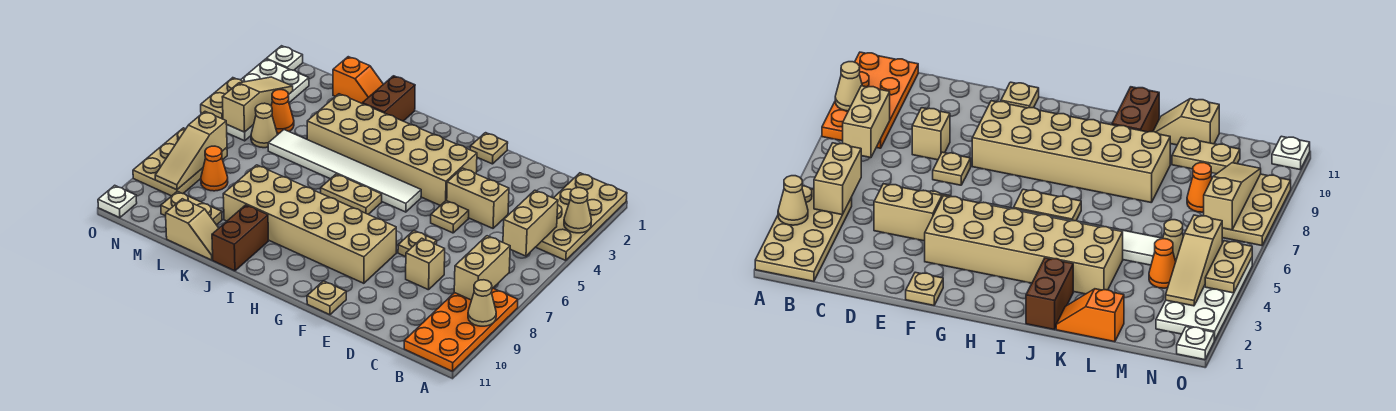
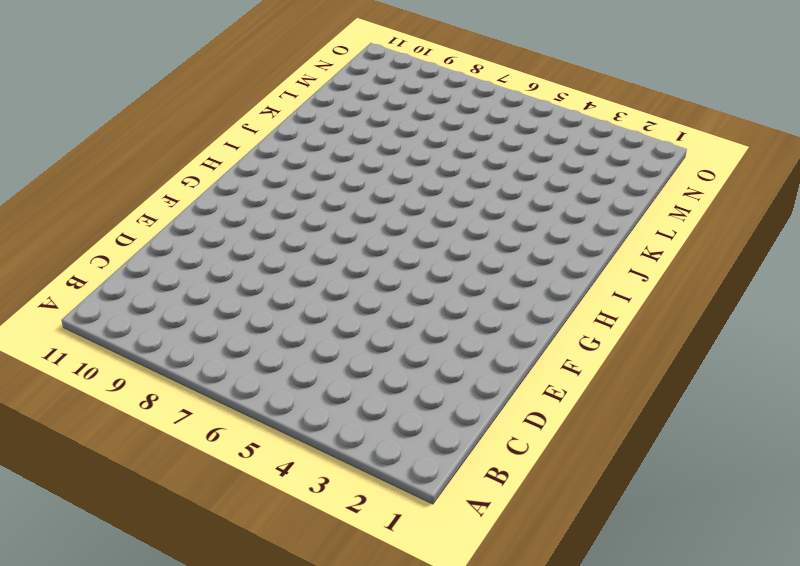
none -> tan plate A1:B4 level 1
none -> orange plate A8:B11 level 1
none -> tan brick D4:E4 level 1
none -> tan brick D8 level 1

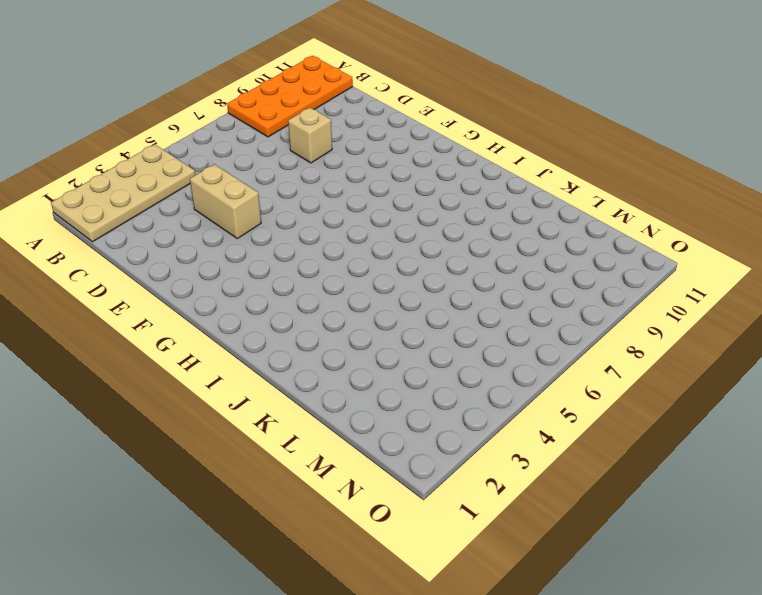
none -> tan plate E5 level 1
none -> tan plate E7 level 1
none -> tan plate F1 level 1
none -> tan brick F3:K4 level 1

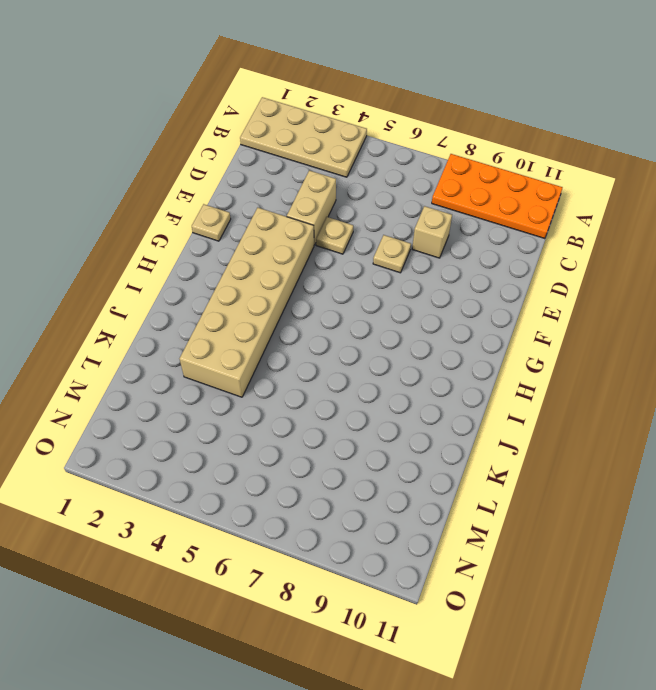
none -> tan brick F8:K9 level 1
none -> tan plate F11 level 1
none -> white tile G5:L5 level 1
none -> tan plate H6:I6 level 1

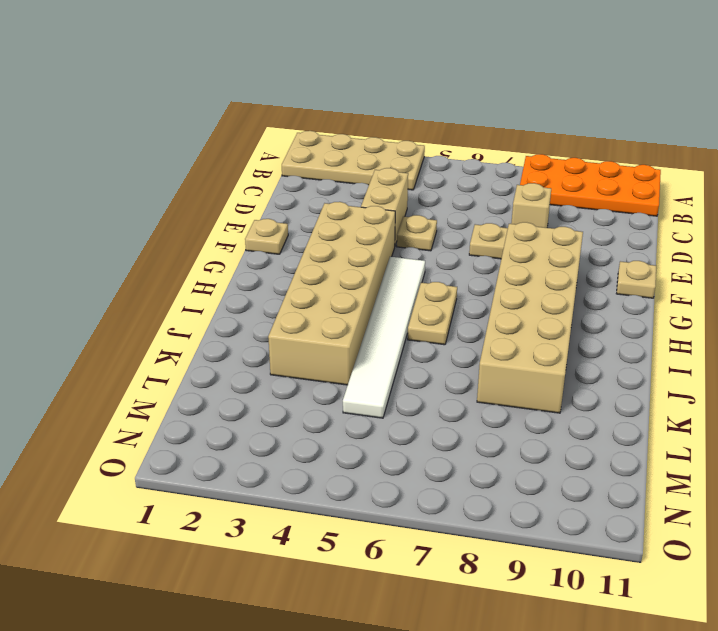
none -> brown brick J1:J2 level 1
none -> brown brick J10:J11 level 1
none -> orange slope K1:L1 level 1 top L
none -> tan slope K11:L11 level 1 top L

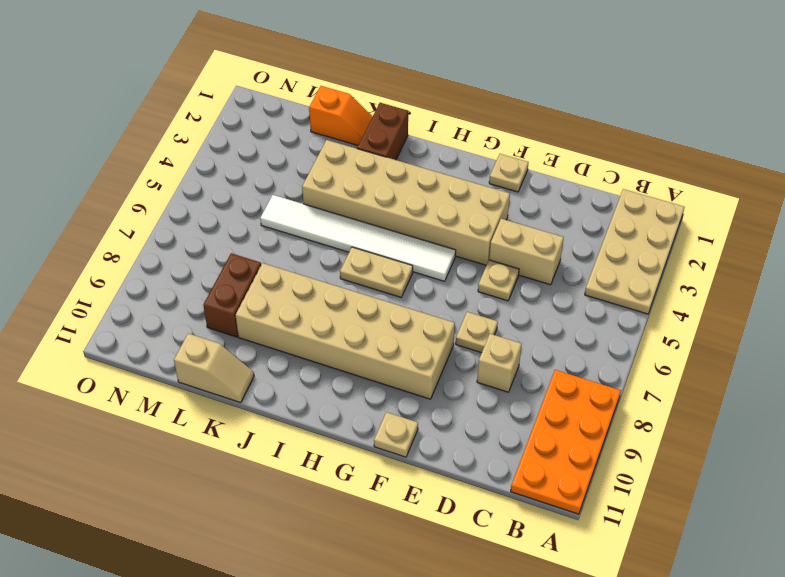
brown brick L8:L9 level 1 -> brown brick J10:J11 level 1
none -> tan plate L10:M10 level 1
none -> orange cone M4 level 1
none -> tan cone M5 level 1
none -> orange cone M8 level 1

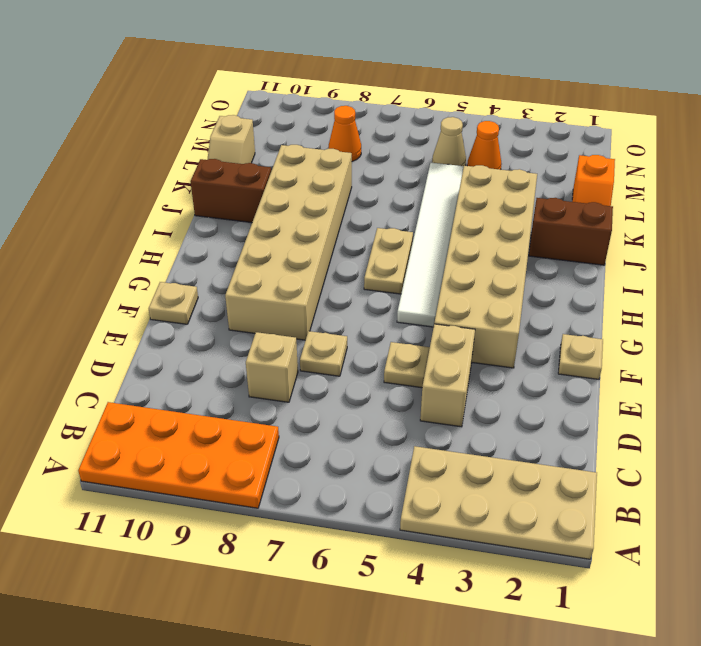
none -> tan plate L10:M10 level 1
none -> white plate N2:O5 level 1
none -> tan plate N7:O9 level 1
none -> white plate O1 level 1

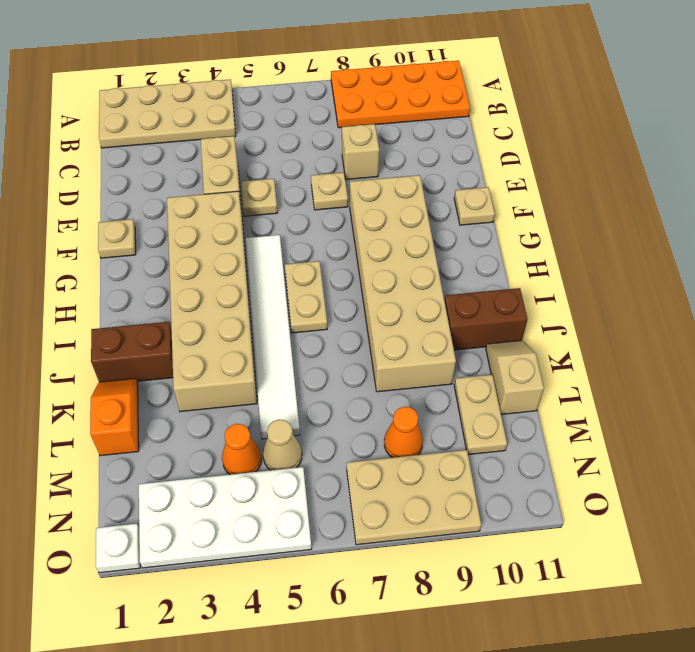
none -> white plate O11 level 1
none -> tan cone A3 level 2
none -> tan cone A9 level 2
none -> tan brick B4:B5 level 2

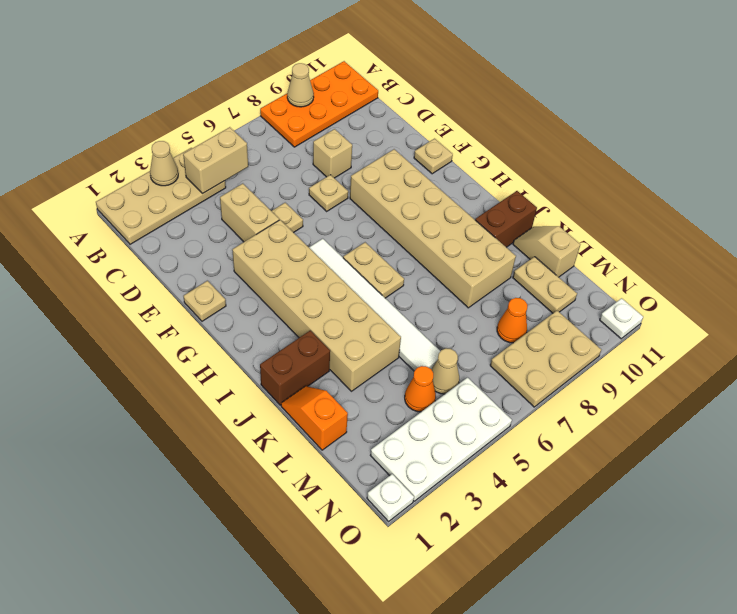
none -> tan brick B7:B8 level 2
none -> tan slope N3:N5 level 2 top 5
none -> tan slope N7:N9 level 2 top 7
none -> tan plate O4:O5 level 2

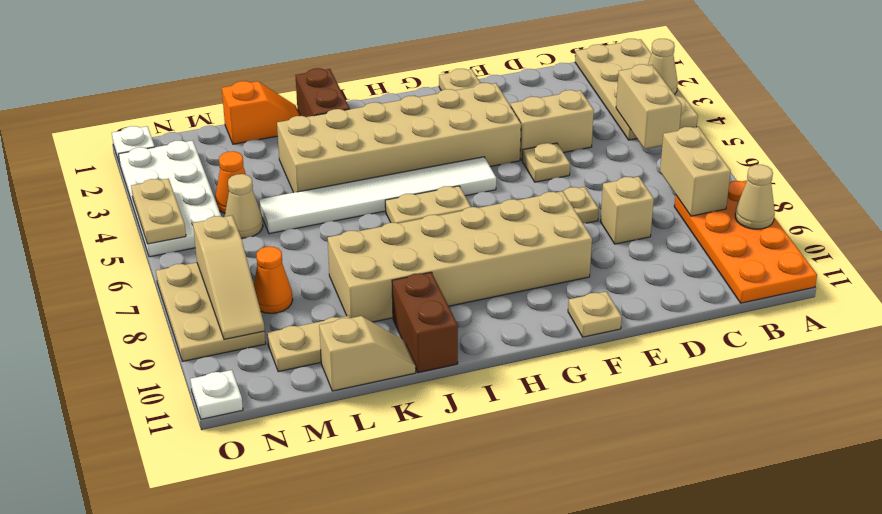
none -> tan slope N3:N5 level 2 top 5

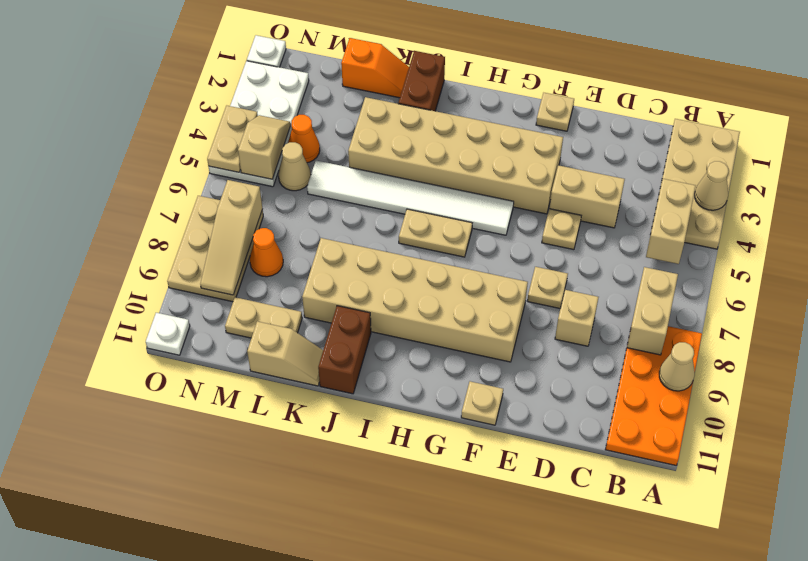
tan slope N4:N5 level 2 top 5 -> tan slope N3:N5 level 2 top 5

